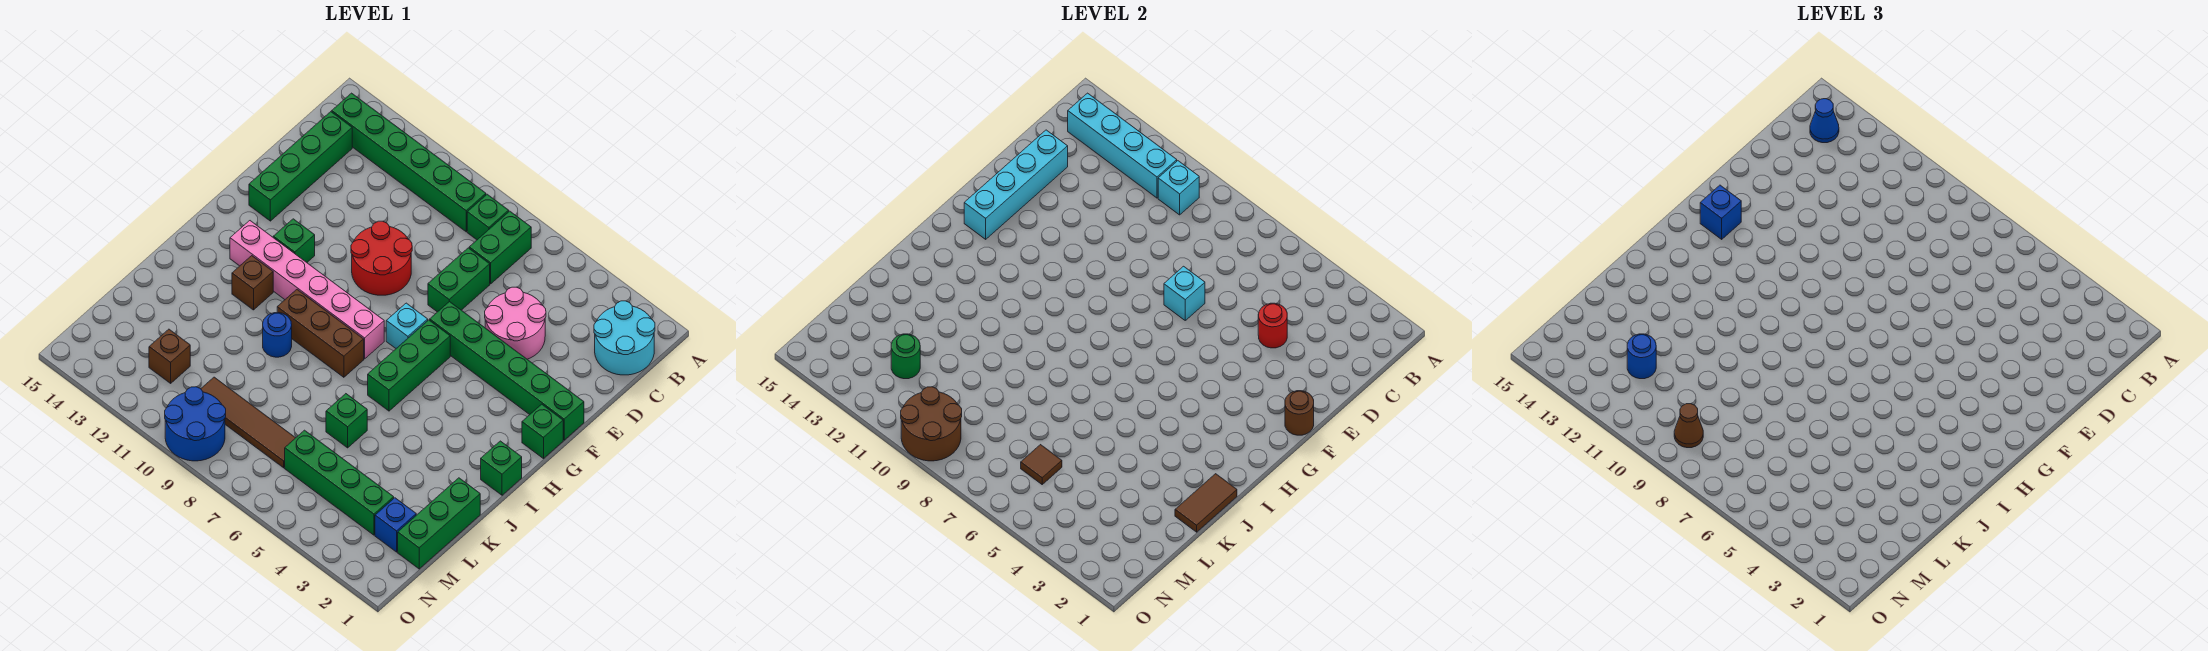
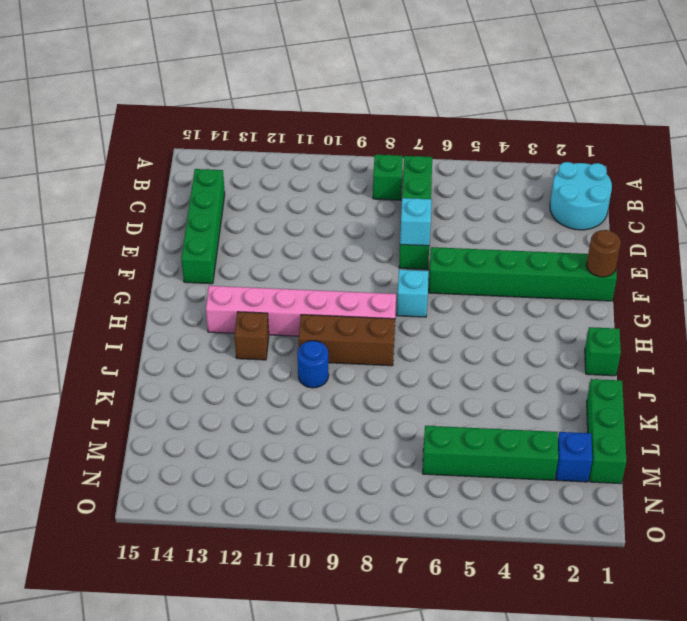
none -> green brick B9:B14 level 1
none -> pink round brick D4:E5 level 1
none -> red round brick E9:F10 level 1
none -> green brick G1 level 1

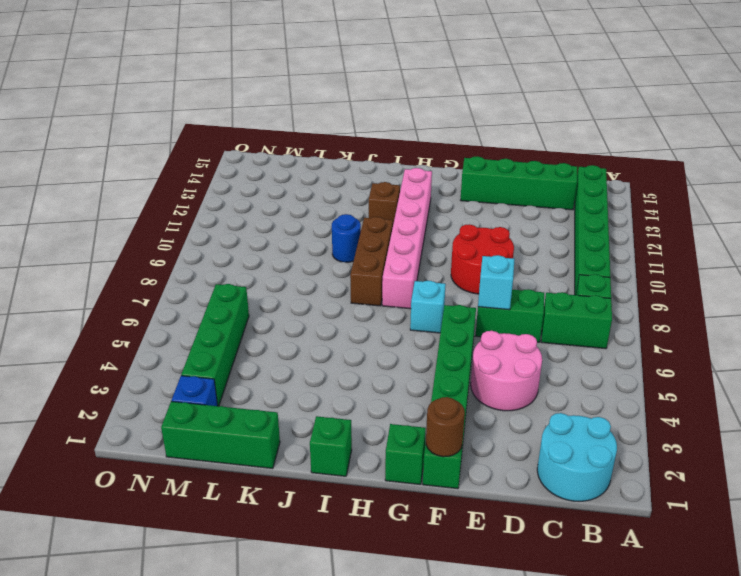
none -> green brick G6:I6 level 1
none -> green brick G12 level 1
none -> green brick K6 level 1
none -> brown tile M7:M10 level 1

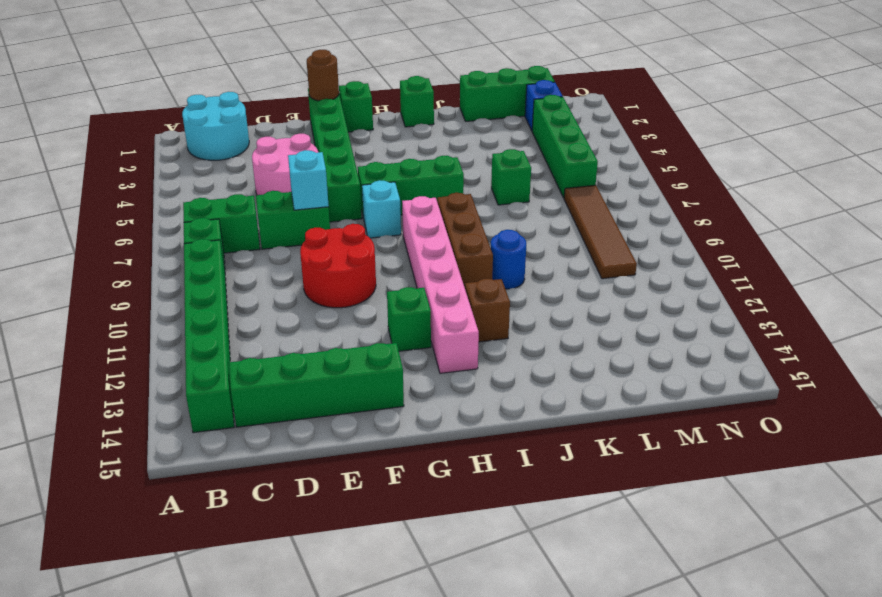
none -> brown brick M12 level 1
none -> blue round brick N9:O10 level 1
none -> cyan brick B10 level 2
none -> cyan brick B11:B14 level 2

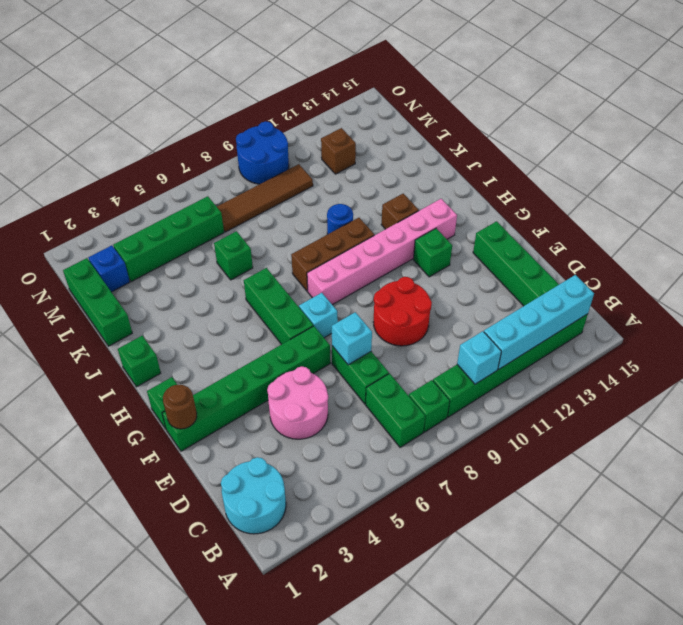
none -> red round brick D4 level 2
none -> cyan brick D14:G14 level 2
none -> brown tile J1:K1 level 2
none -> brown tile M6 level 2

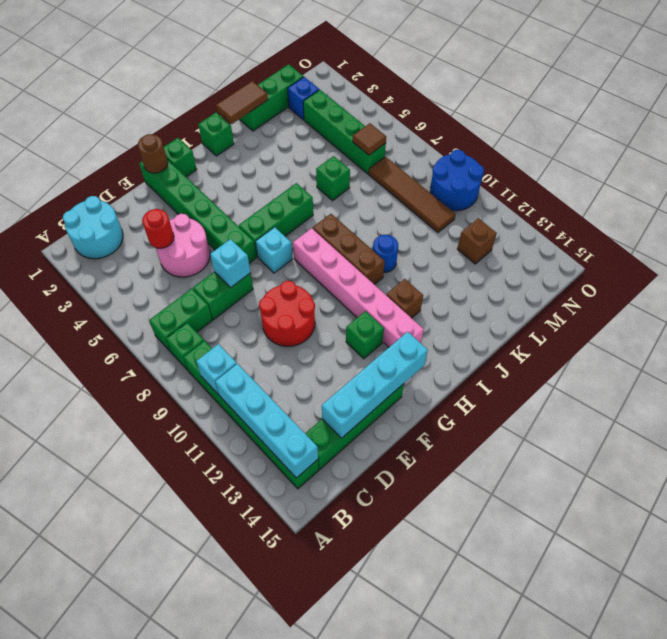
none -> green round brick M12 level 2
none -> brown round brick N9:O10 level 2
none -> blue cone B14 level 3
none -> blue brick G14 level 3

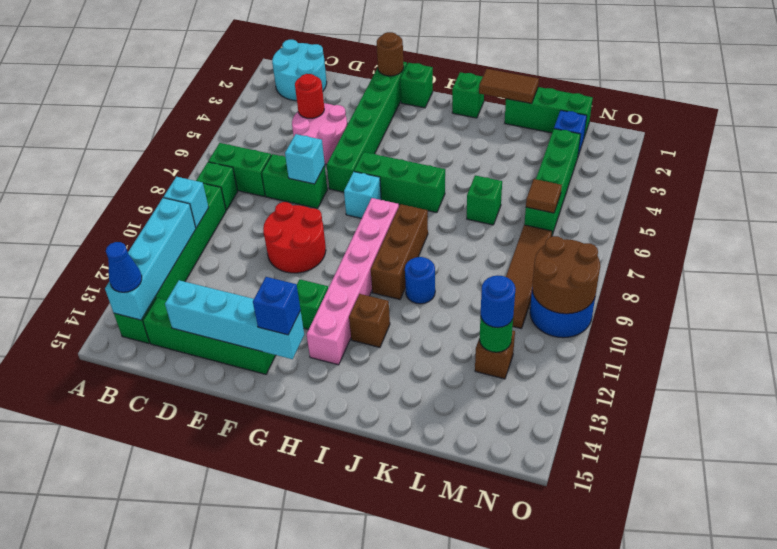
none -> brown cone N9 level 3

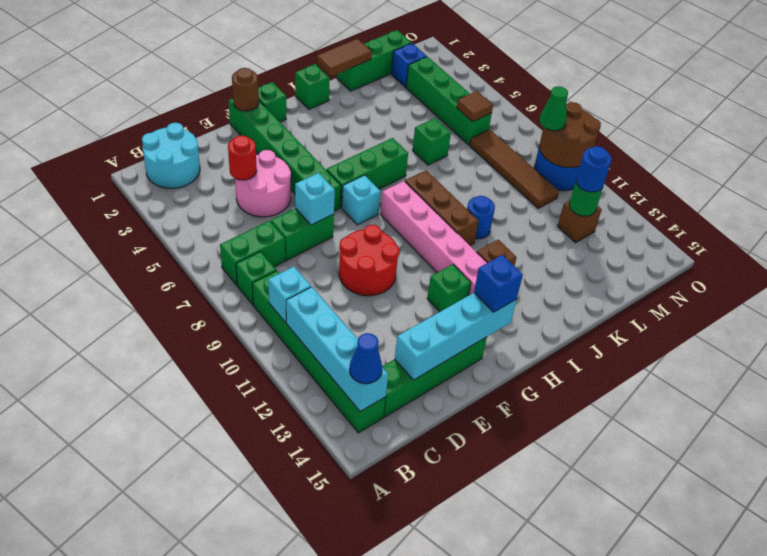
green cone N9 level 3 -> brown cone N9 level 3

